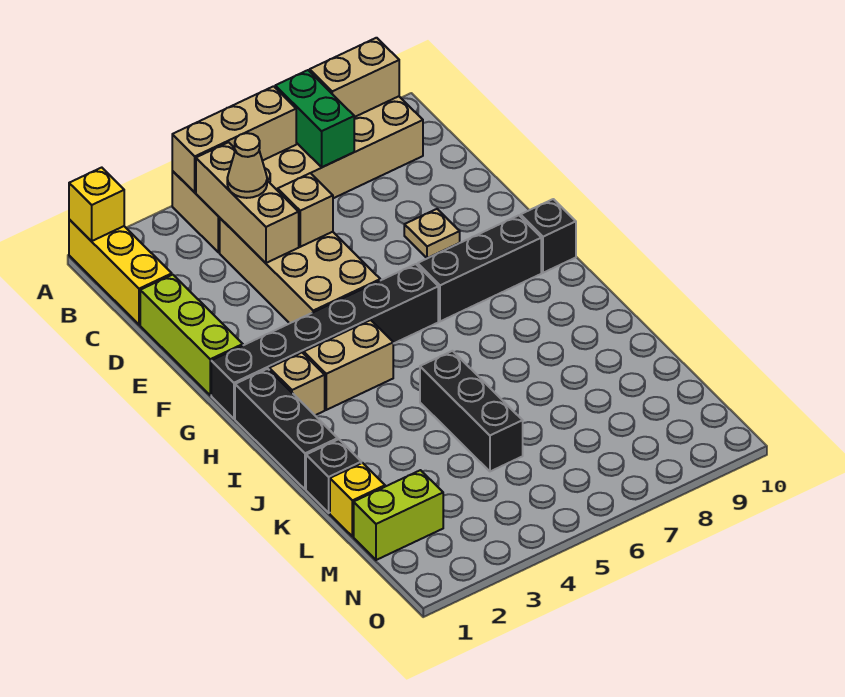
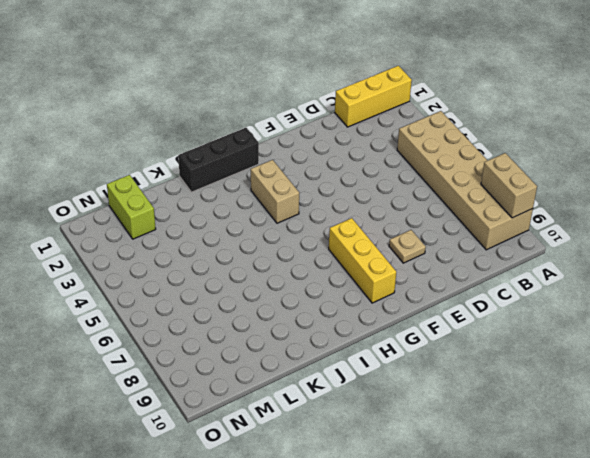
yellow brick G7:G9 level 1 -> black brick G7:G9 level 1
none -> tan brick C4:F5 level 1
none -> lime brick D1:F1 level 1
none -> black brick G1:G6 level 1

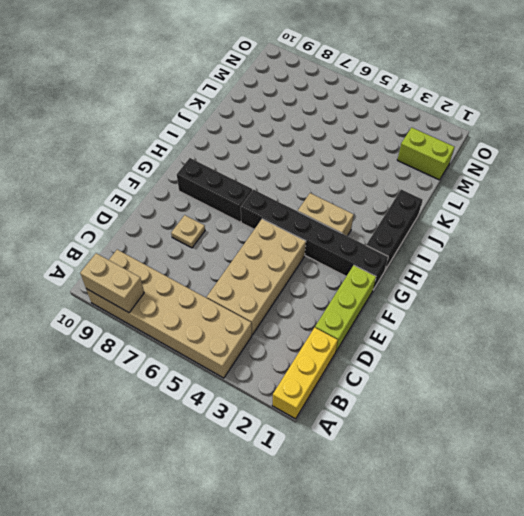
none -> black brick G10 level 1
none -> tan brick H2 level 1
none -> black brick J5:L5 level 1

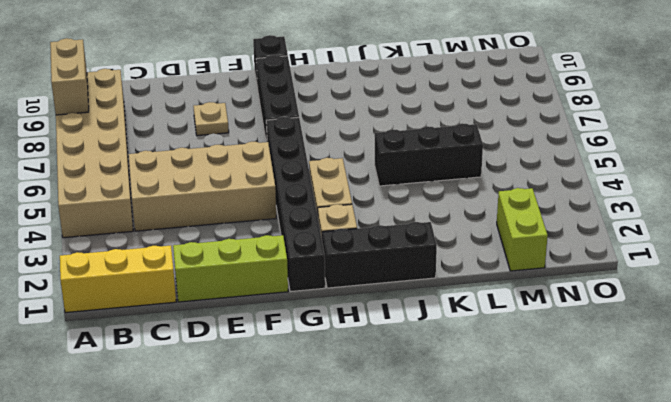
none -> black brick K1 level 1
none -> yellow brick L1 level 1
none -> yellow brick A1 level 2

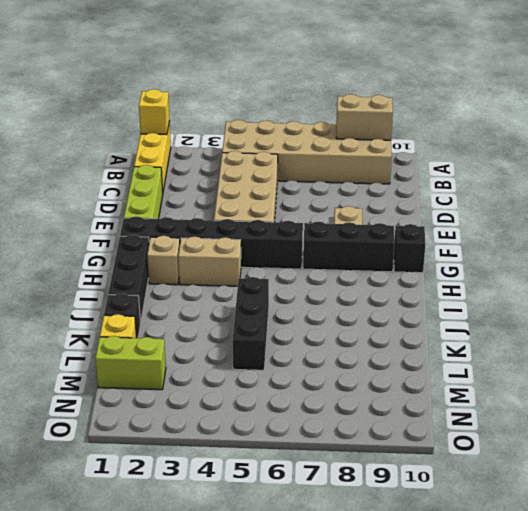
none -> tan brick A4:A6 level 2
none -> green brick A7:B7 level 2
none -> tan brick B4:D4 level 2

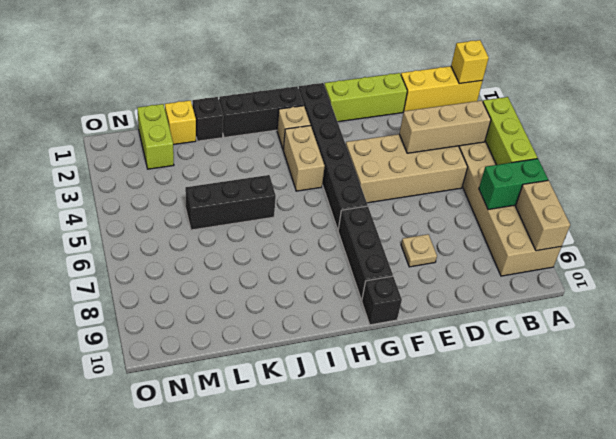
lime brick A4:A6 level 2 -> tan brick A4:A6 level 2
none -> tan brick D5 level 2
none -> tan cone C4 level 3

